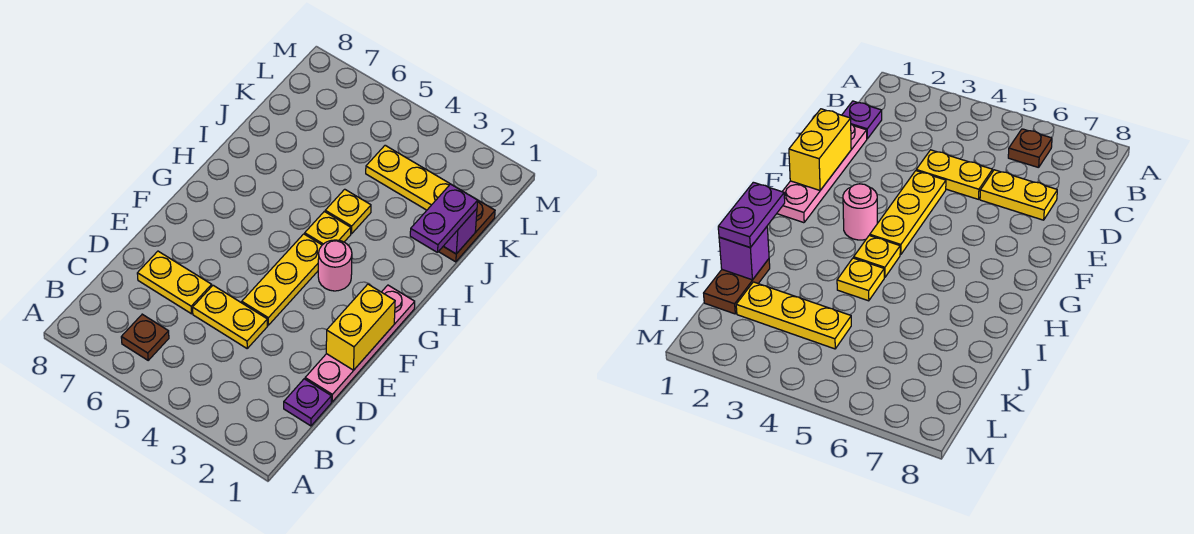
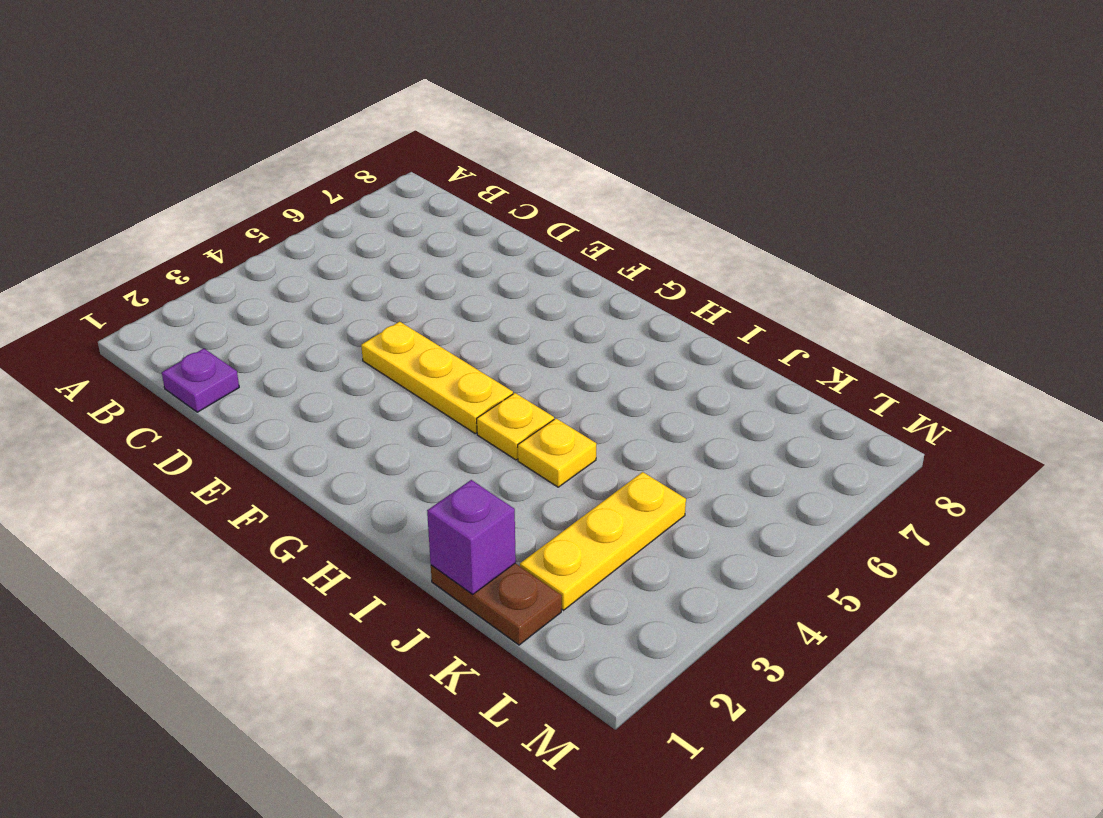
none -> brown plate B6 level 1
none -> pink plate D1:G1 level 1
none -> yellow plate D4:D5 level 1

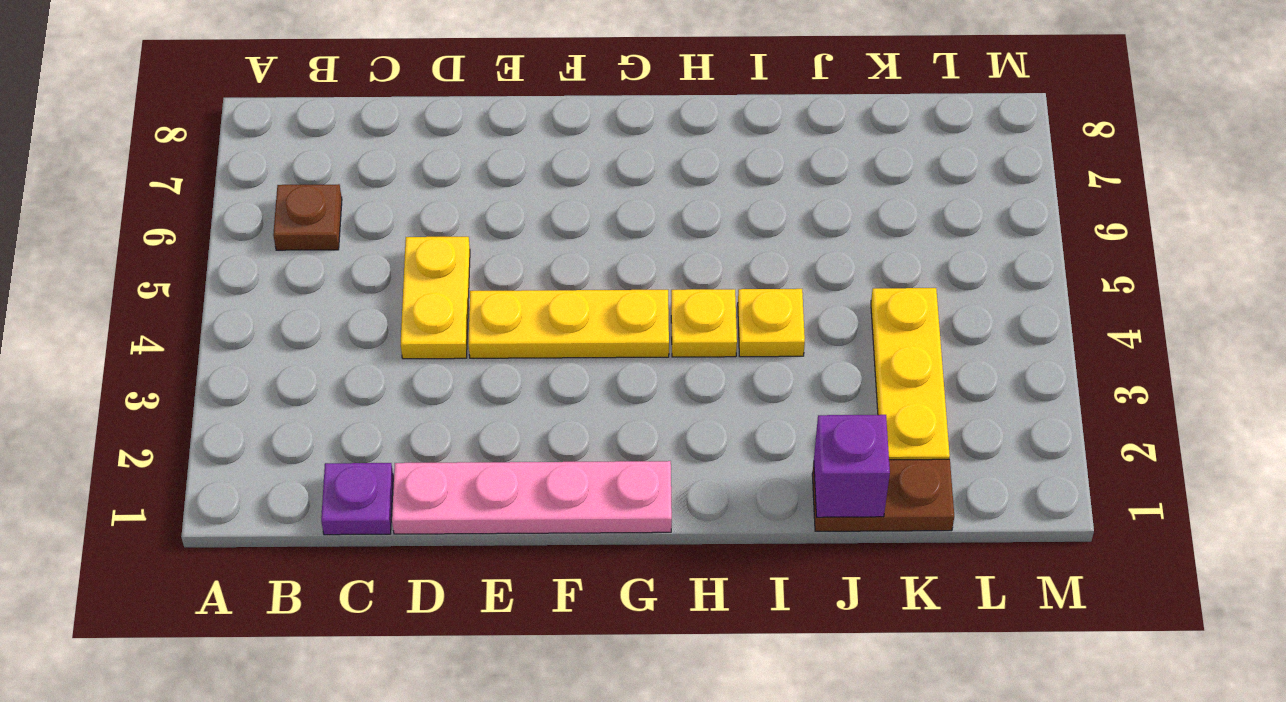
none -> yellow plate D6:D7 level 1
none -> pink round brick G3 level 1
none -> yellow brick E1:F1 level 2

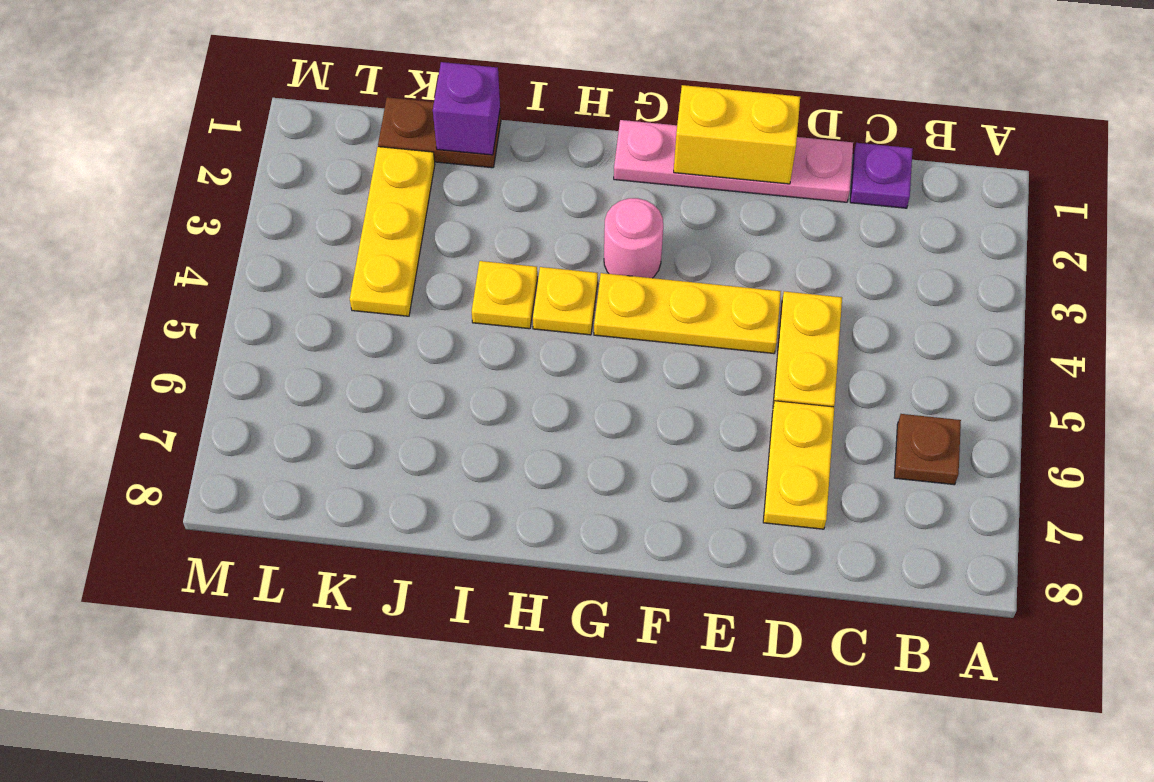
none -> purple plate I1:J1 level 3

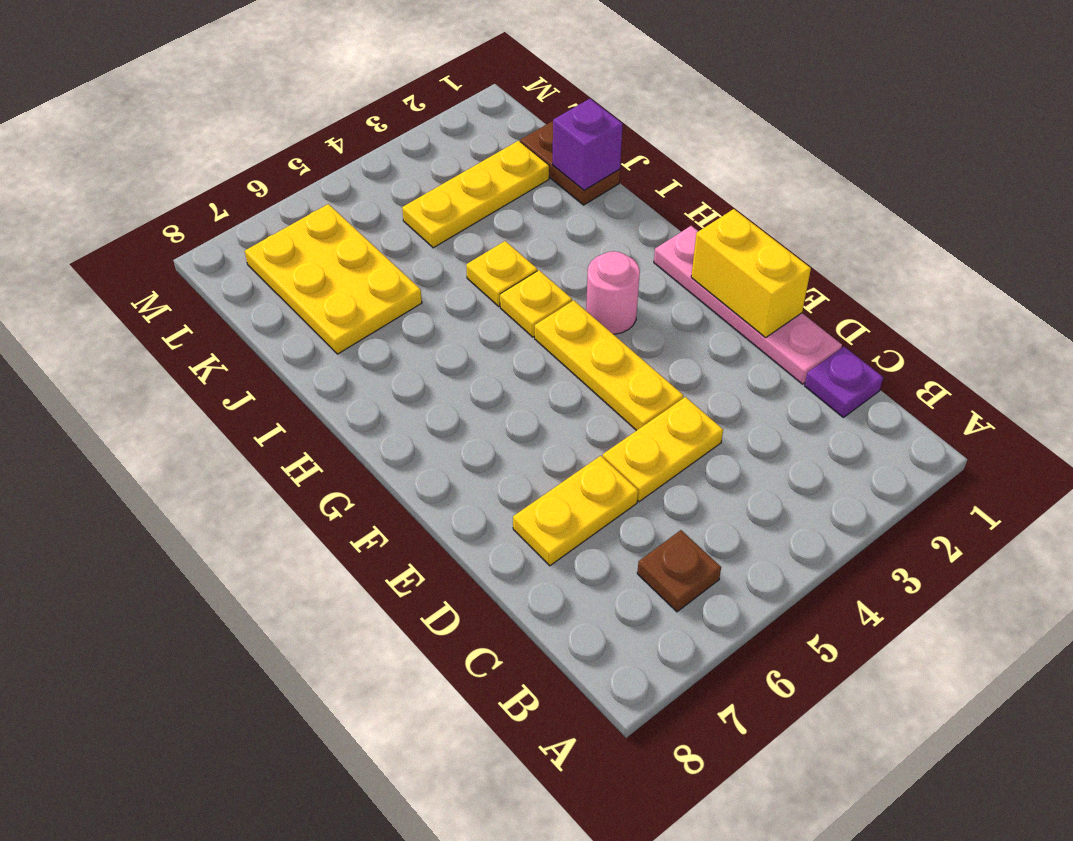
yellow plate J6:L7 level 1 -> none
none -> purple plate I1:J1 level 3

